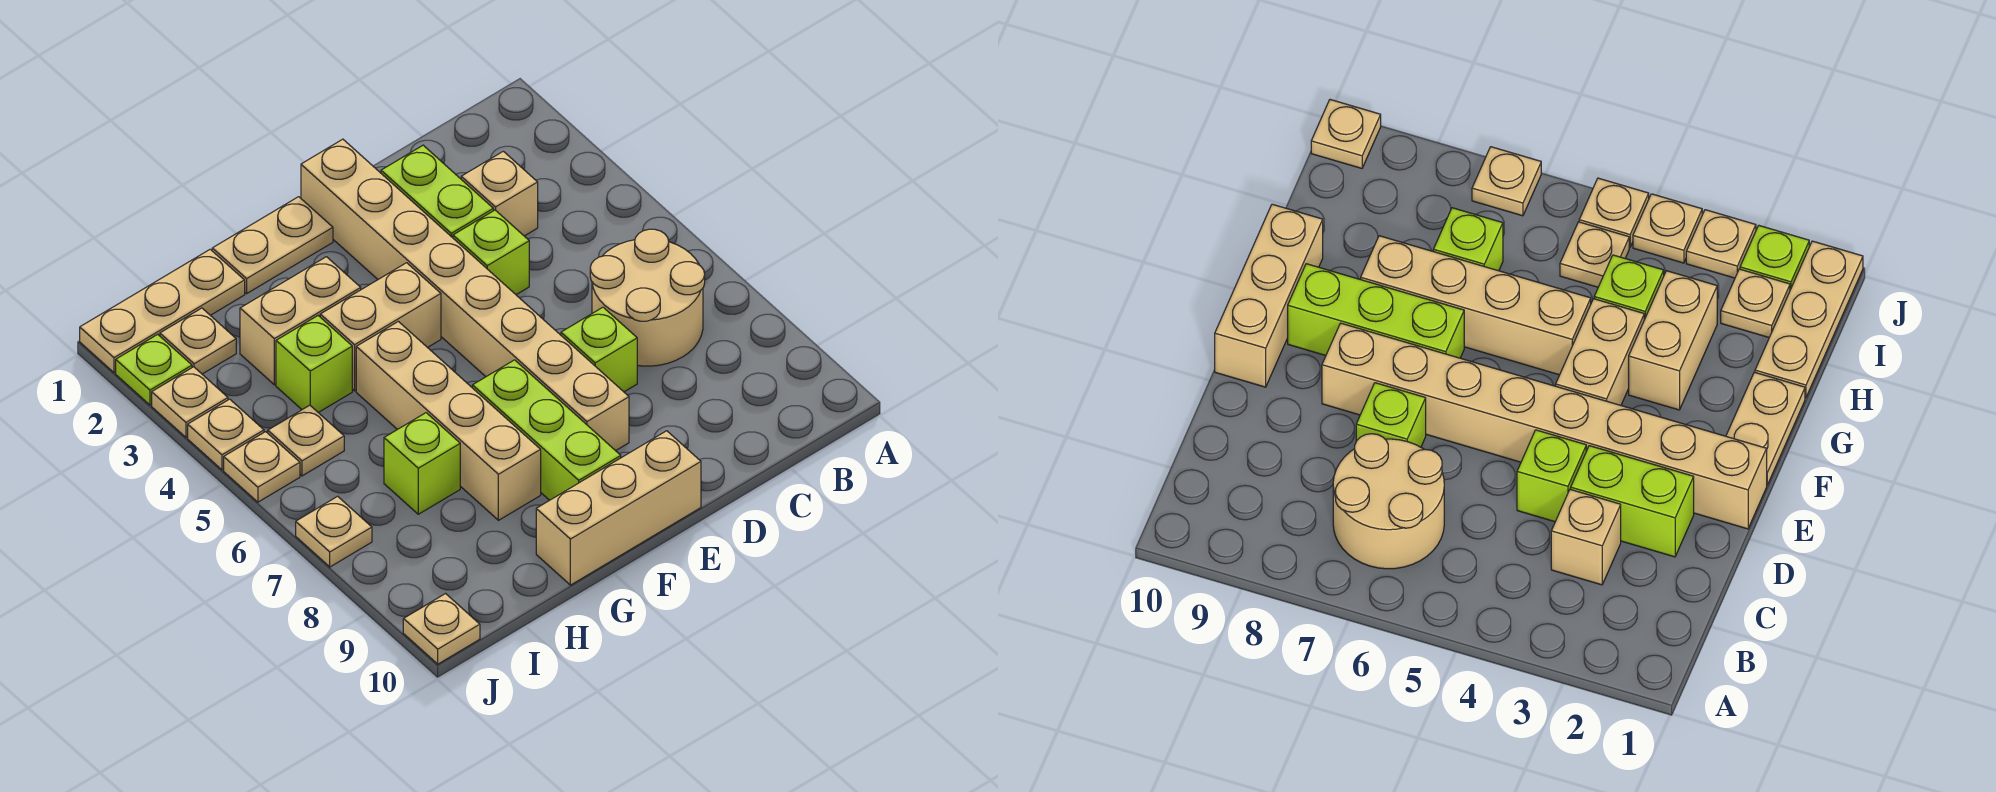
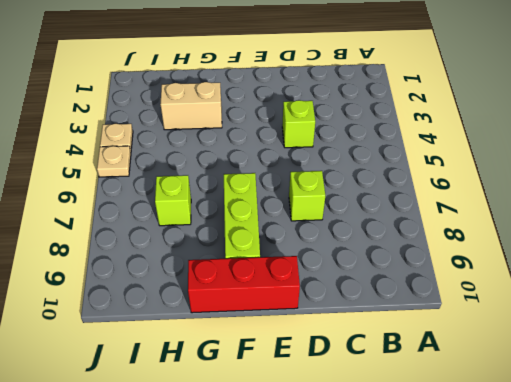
red brick E10:G10 level 1 -> tan brick E10:G10 level 1
none -> tan round brick B6:C7 level 1
none -> tan brick C3 level 1
none -> lime brick D2:D3 level 1

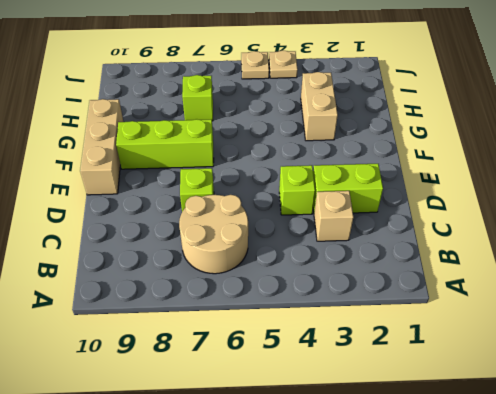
none -> tan brick E1:E8 level 1
none -> tan plate F1:G1 level 1
none -> tan brick F4:G4 level 1

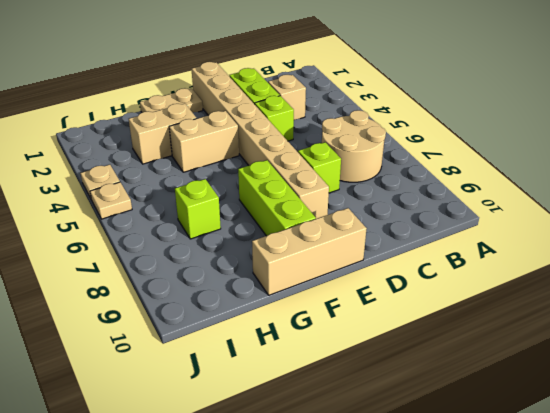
none -> tan brick G5:G8 level 1
none -> tan plate H1:J1 level 1
none -> lime brick H4 level 1

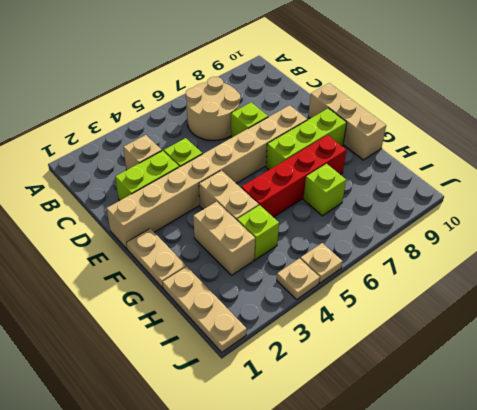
red brick G5:G8 level 1 -> tan brick G5:G8 level 1
none -> tan plate I2 level 1
none -> tan plate I5 level 1
none -> lime plate J2 level 1

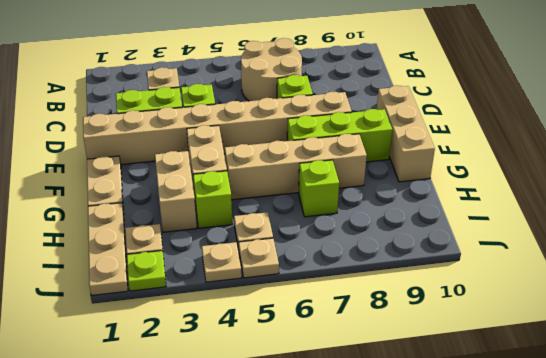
none -> tan plate J3 level 1
none -> tan plate J7 level 1
none -> tan plate J10 level 1

